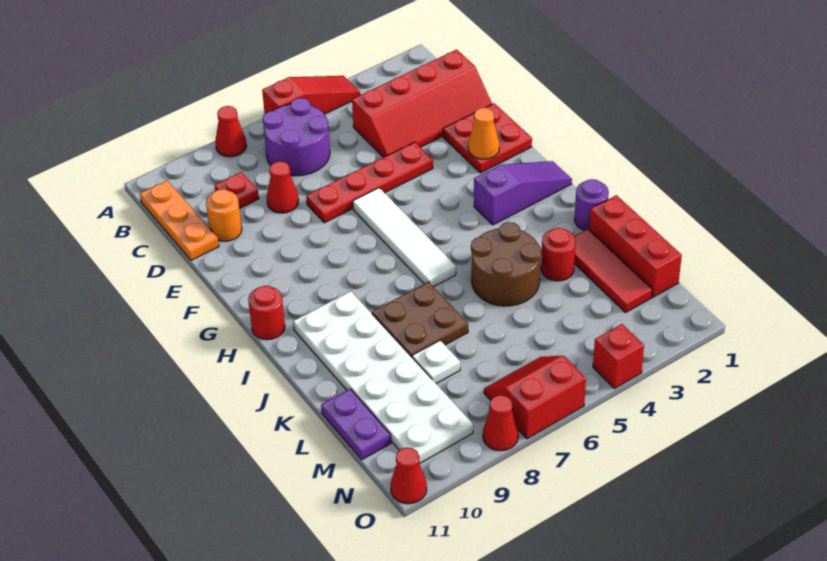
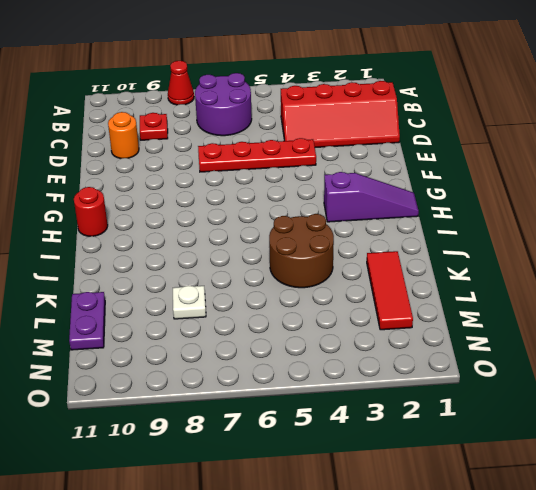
none -> red slope A4:A6 level 1 top 6
none -> orange plate B11:D11 level 1
none -> red cone D8 level 1

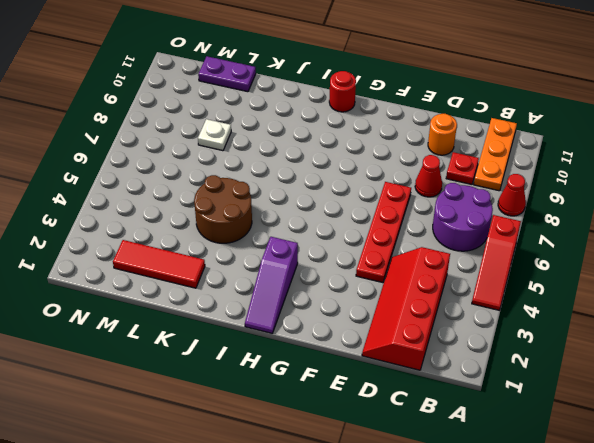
orange plate B9:B11 level 1 -> orange plate B11:D11 level 1
none -> red plate E1:F2 level 1
none -> white tile F6:I6 level 1
none -> white plate I9:N10 level 1

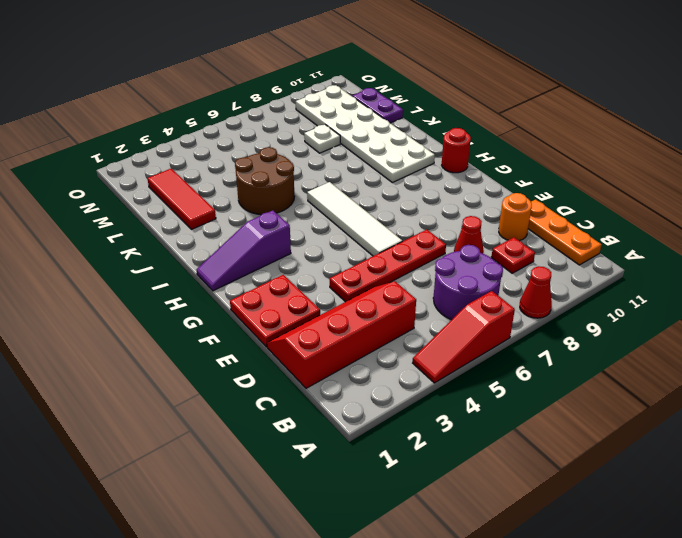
none -> purple round brick J1 level 1
none -> brown plate J7:K8 level 1
none -> red brick K1:M1 level 1

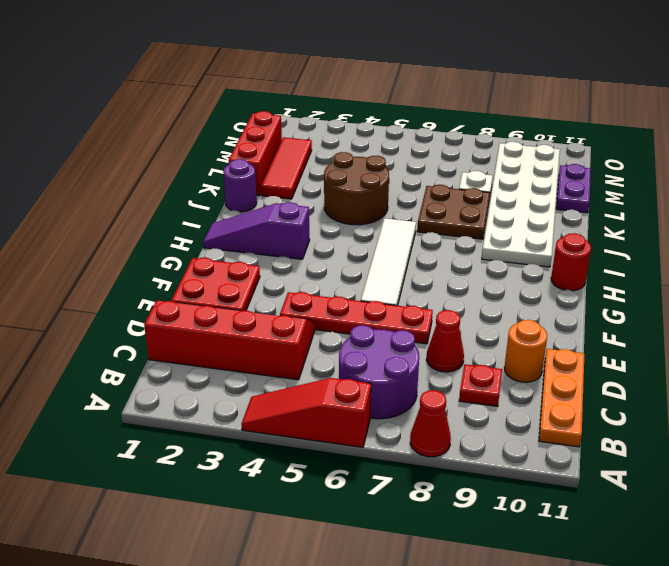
none -> red round brick K3 level 1
none -> red slope N6:O7 level 1 top O
none -> red brick O4 level 1

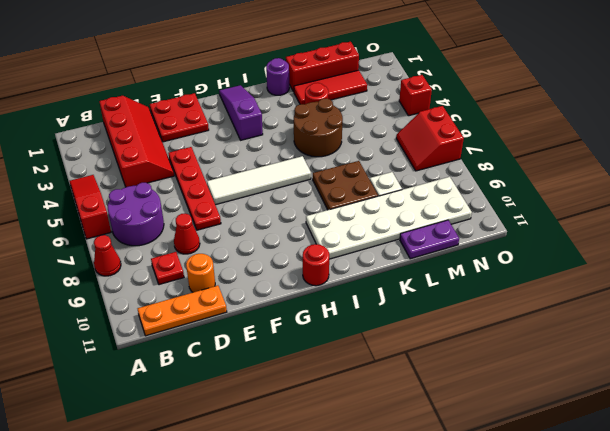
none -> red cone O8 level 1
none -> red cone O11 level 1
none -> orange cone F2 level 2

